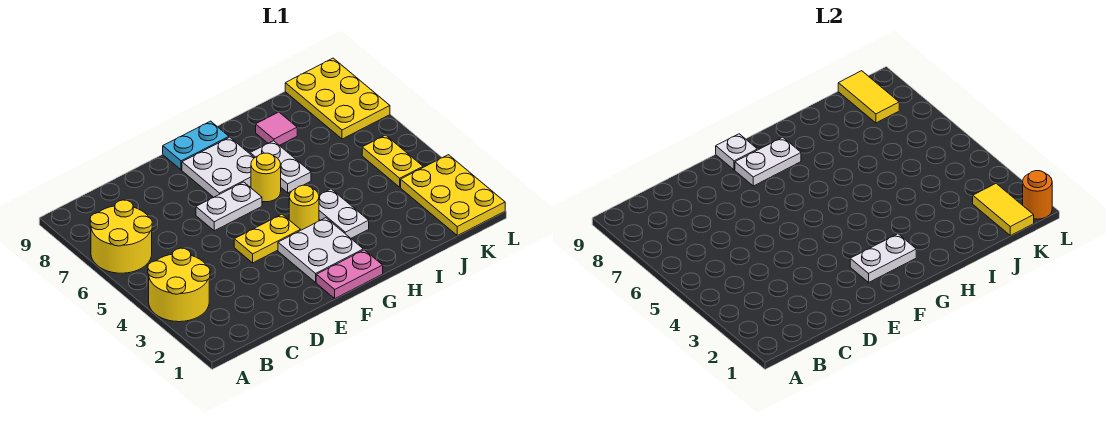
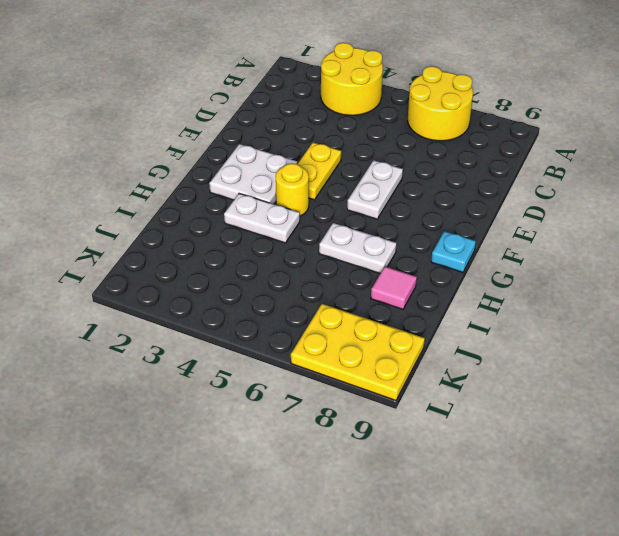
cyan plate G9 level 1 -> cyan plate F9:G9 level 1
none -> pink plate F1:G1 level 1
none -> white plate F7:G8 level 1
none -> yellow round brick G6 level 1

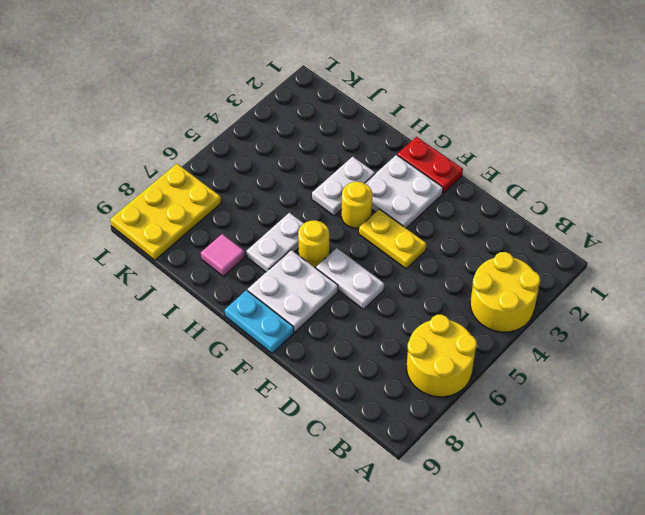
red plate F1:G1 level 1 -> pink plate F1:G1 level 1
none -> yellow plate K1:L3 level 1
none -> yellow plate K4:K5 level 1
none -> white plate F2:G2 level 2

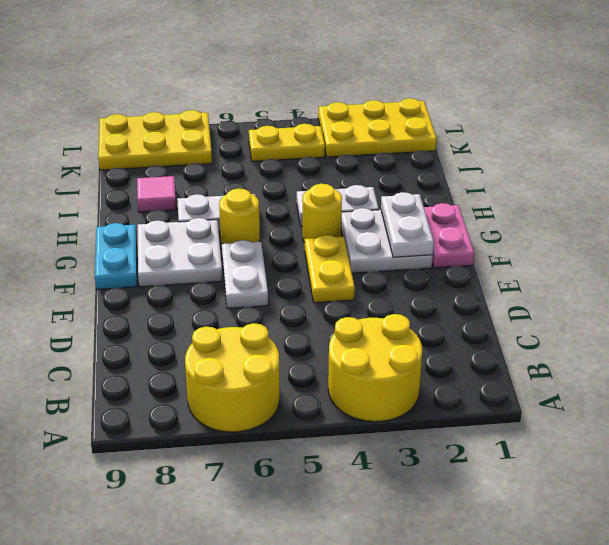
none -> white plate F8:G8 level 2
none -> white plate F9 level 2
none -> yellow tile K1:K2 level 2

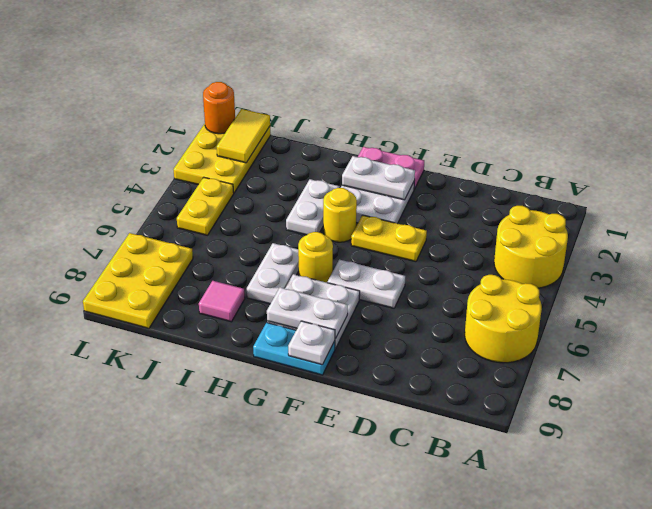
none -> yellow tile K8:K9 level 2

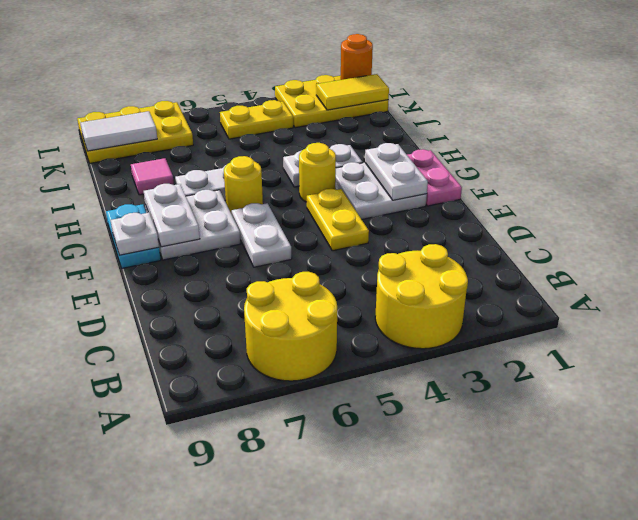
white tile K8:K9 level 2 -> yellow tile K8:K9 level 2

